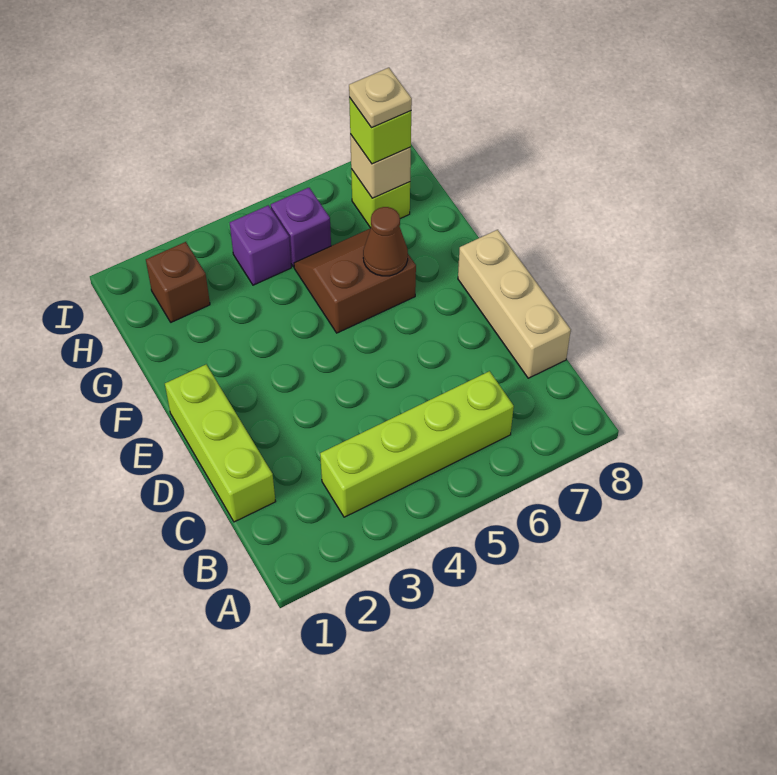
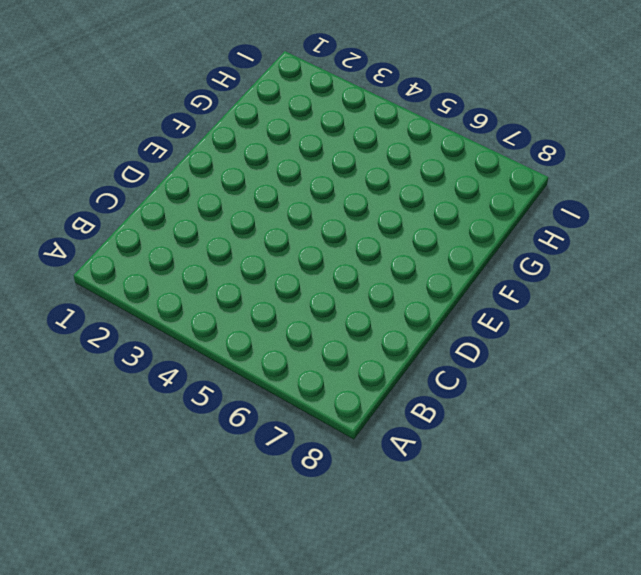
none -> lime brick B3:B6 level 1
none -> lime brick C1:E1 level 1
none -> tan brick C8:E8 level 1

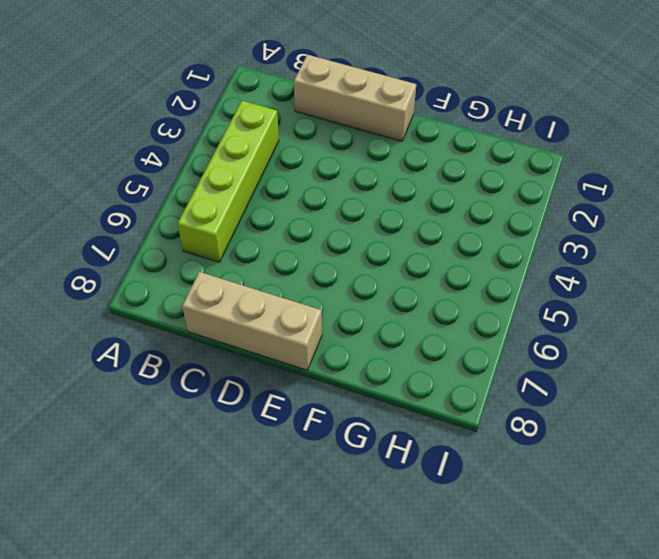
tan brick C1:E1 level 1 -> lime brick C1:E1 level 1
none -> brown slope F5:G6 level 1 top F
none -> brown brick H2 level 1
none -> purple brick H4 level 1

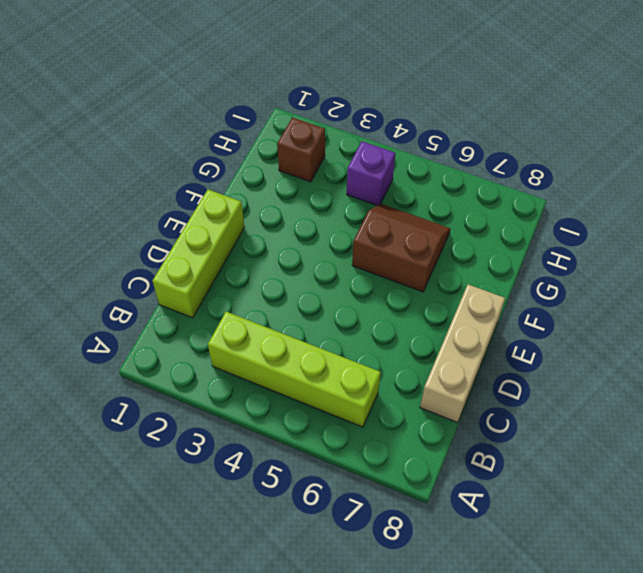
none -> purple brick H5 level 1
none -> lime brick H7 level 1
none -> brown cone F6 level 2

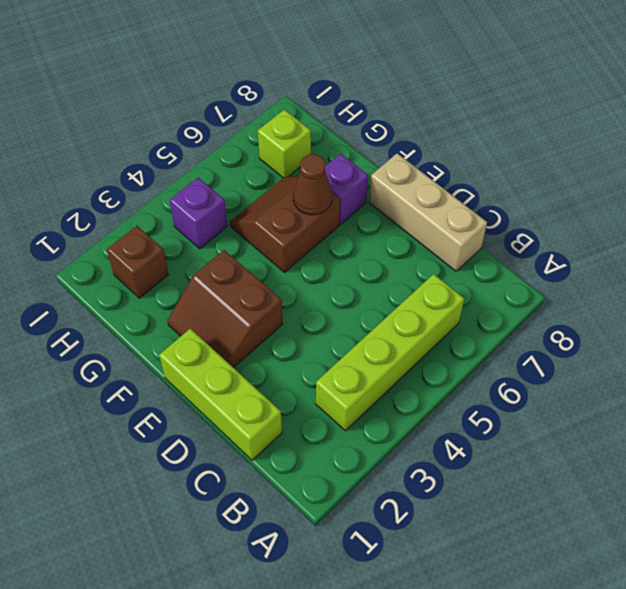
brown slope E2:F3 level 1 top 3 -> none
purple brick F7 level 1 -> purple brick H5 level 1
none -> tan brick H7 level 2
none -> lime brick H7 level 3
none -> tan plate H7 level 4

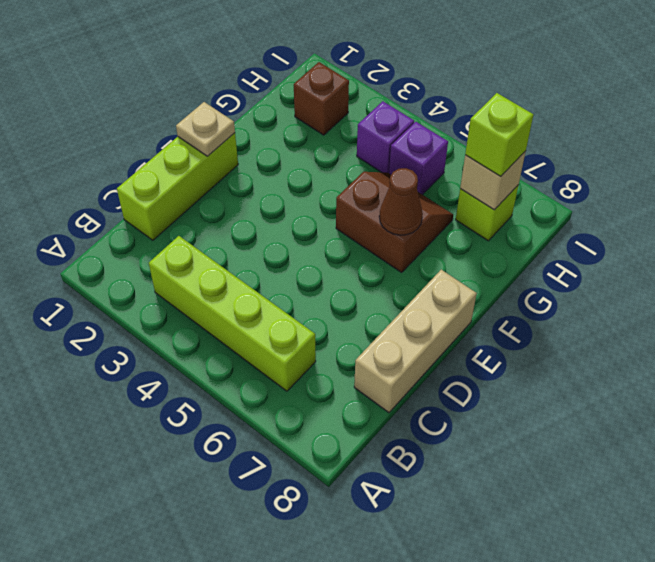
tan plate E1 level 2 -> tan plate H7 level 4

